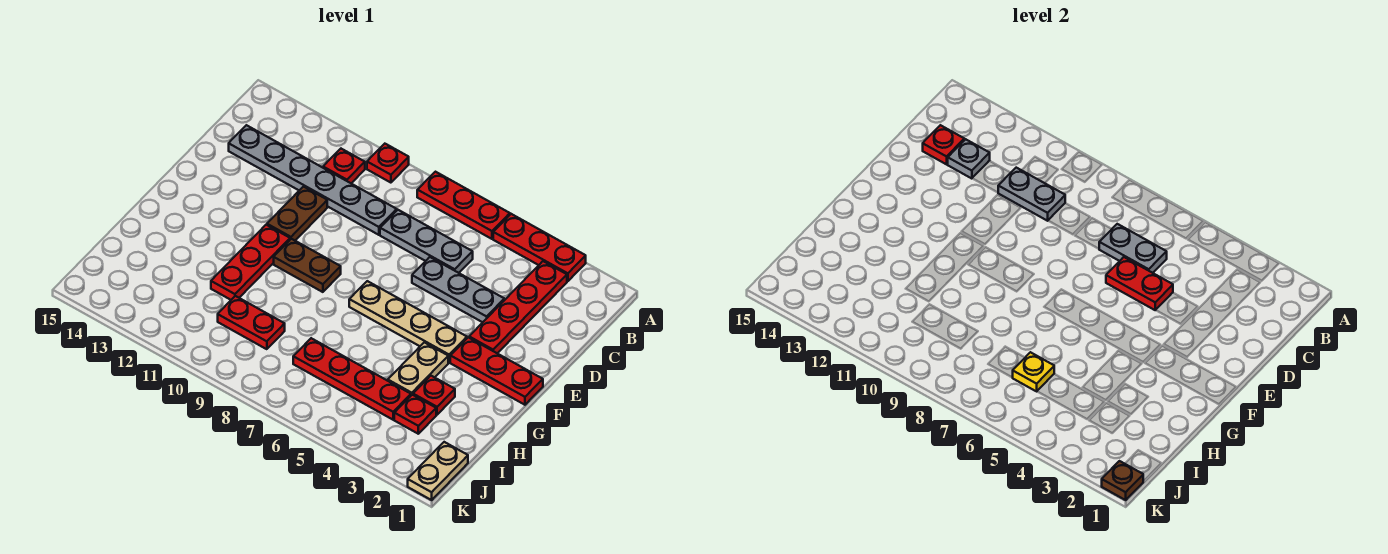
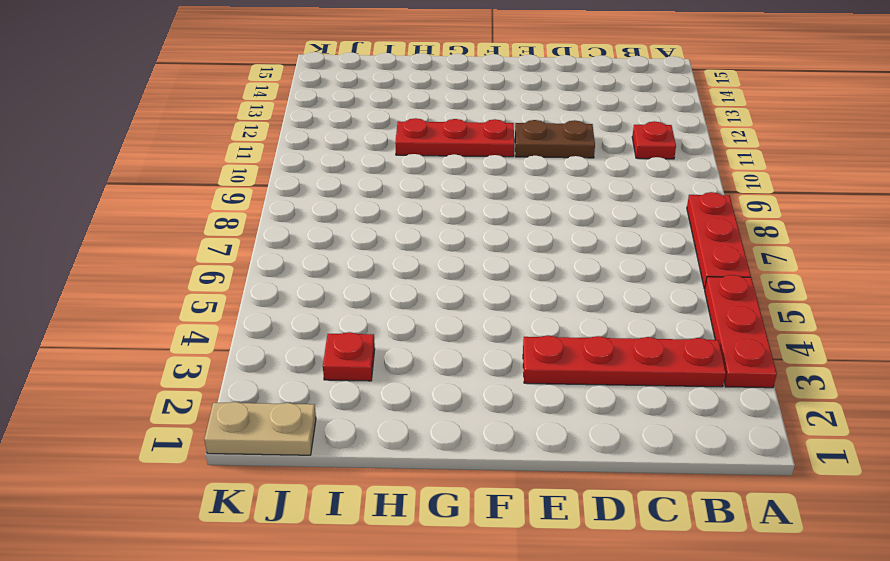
none -> red plate A10 level 1
none -> grey plate C6:C8 level 1
none -> grey plate C9:C14 level 1

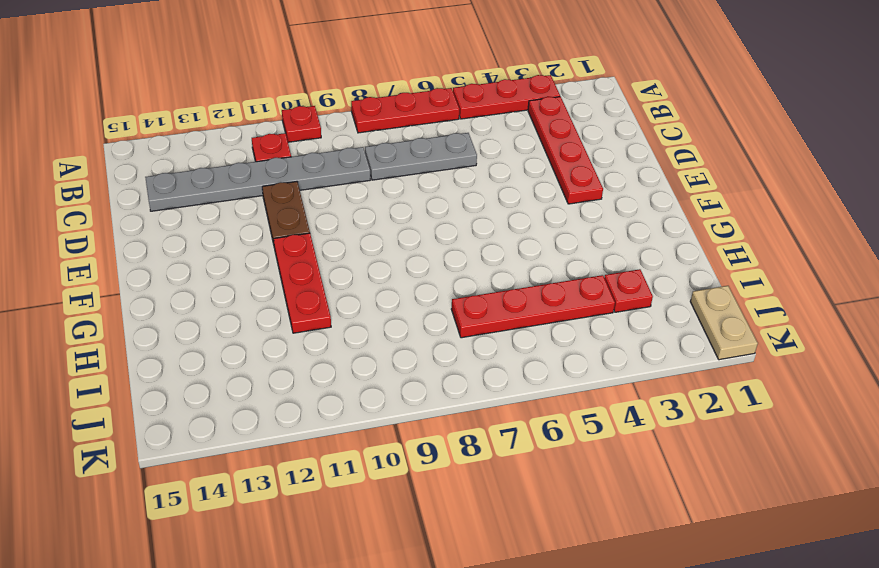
none -> grey plate D4:D6 level 1
none -> red plate F1:F3 level 1
none -> tan plate F4:F7 level 1

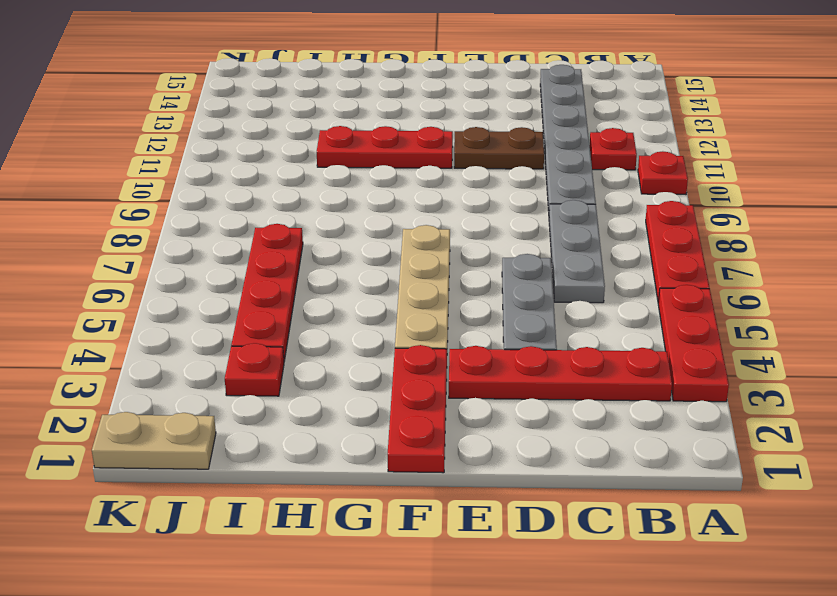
none -> brown plate F9:F10 level 1
none -> tan plate G4:H4 level 1
none -> red plate H3 level 1

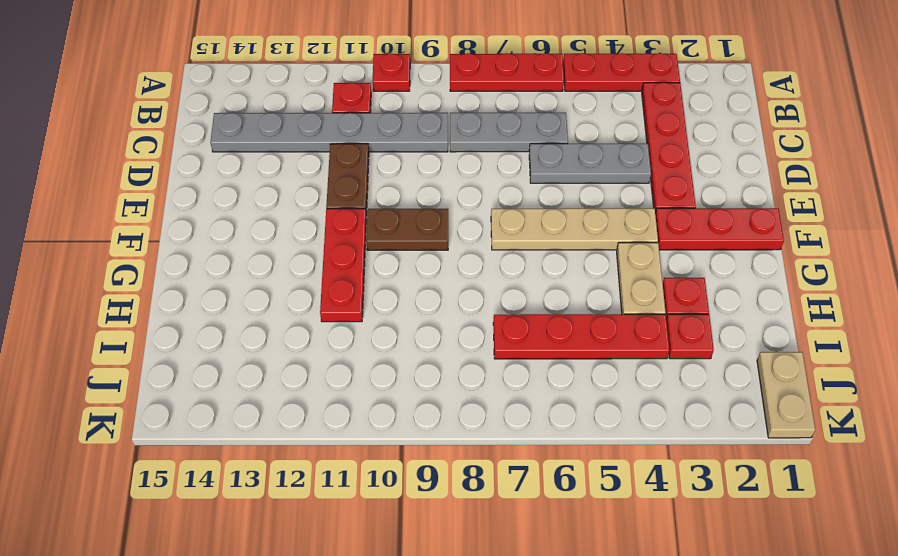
none -> red plate I9:I10 level 1
none -> grey plate C6:C7 level 2
none -> grey plate C10:C11 level 2

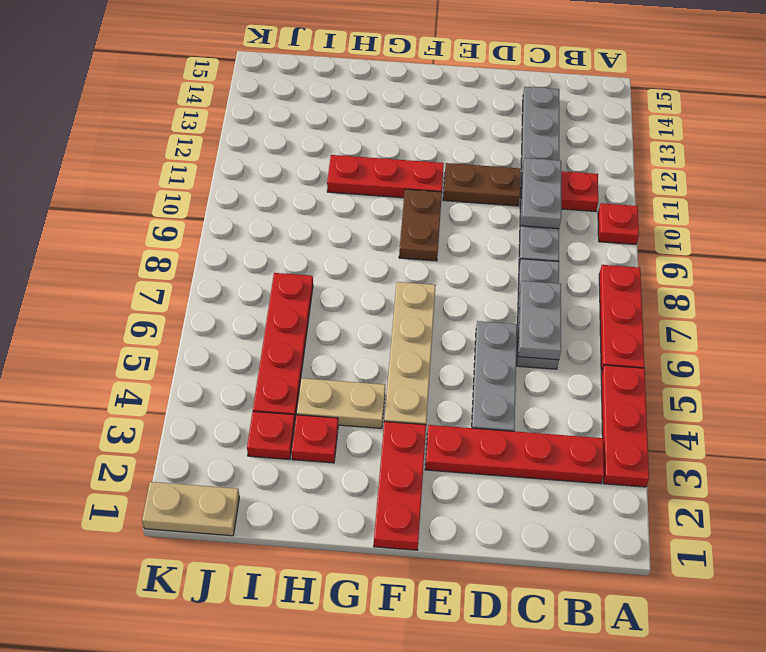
none -> red plate I9:I10 level 1
none -> grey plate C13 level 2
none -> red plate C14 level 2

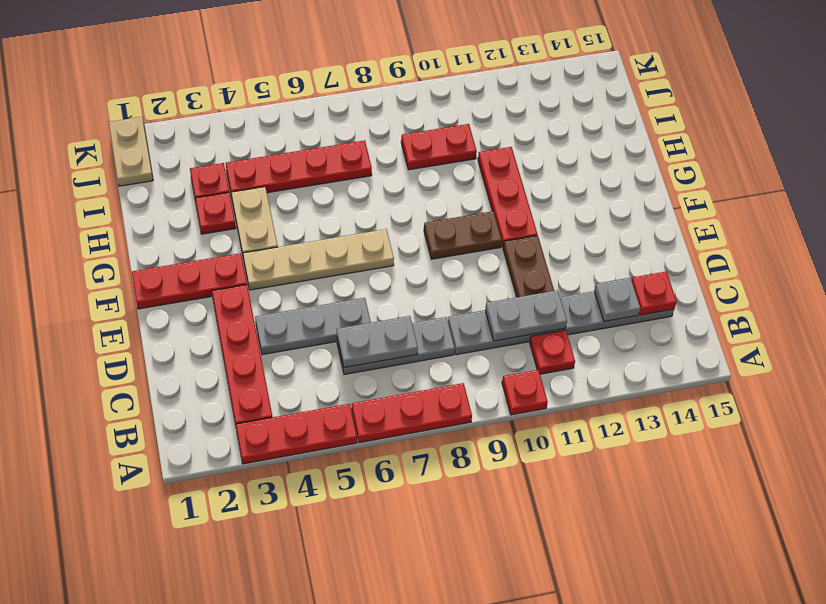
none -> red plate D5:D6 level 2
none -> yellow plate I6 level 2
none -> brown plate K1 level 2

